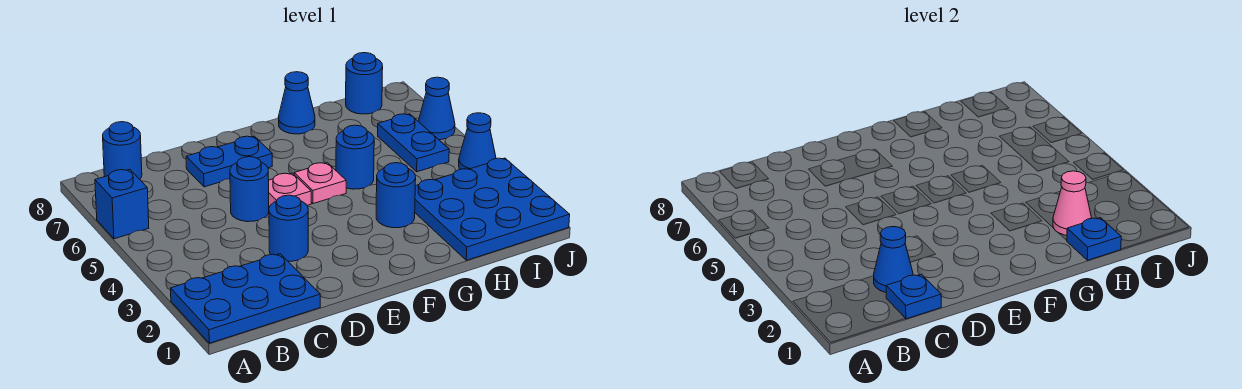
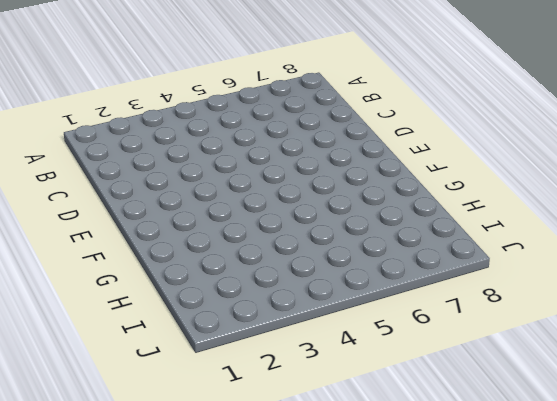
none -> blue plate A1:C2 level 1
none -> blue brick A6 level 1
none -> blue round brick B8 level 1

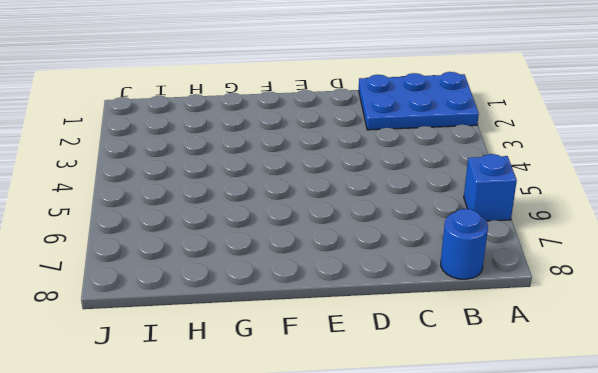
none -> blue round brick D3 level 1
none -> blue round brick D5 level 1
none -> blue plate D7:E7 level 1

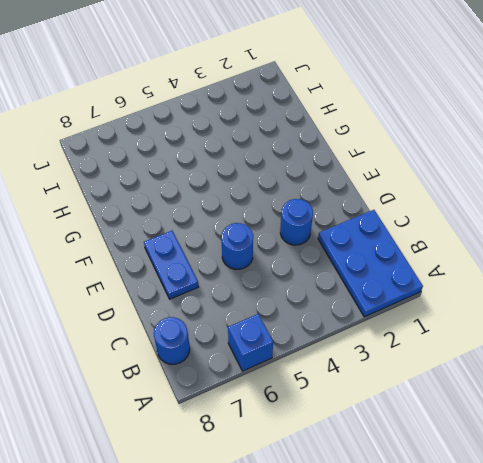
none -> pink plate E5 level 1
none -> pink plate F5 level 1
none -> blue round brick G3 level 1

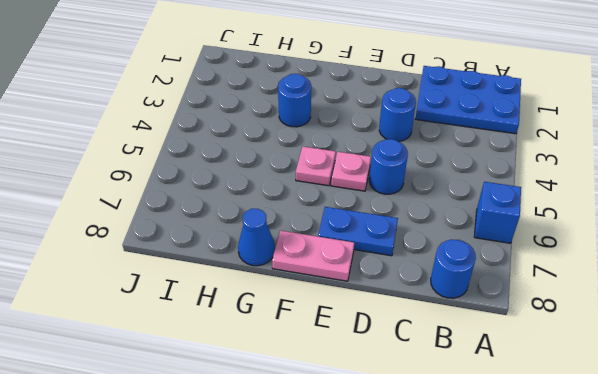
pink plate E8:F8 level 1 -> none
none -> blue round brick G5 level 1
none -> blue plate H1:J3 level 1
none -> blue plate I5:I6 level 1

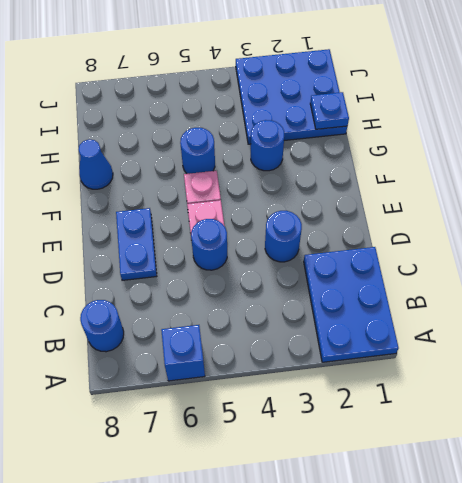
none -> blue plate I5:I6 level 1
none -> blue round brick I8 level 1
none -> blue cone J4 level 1

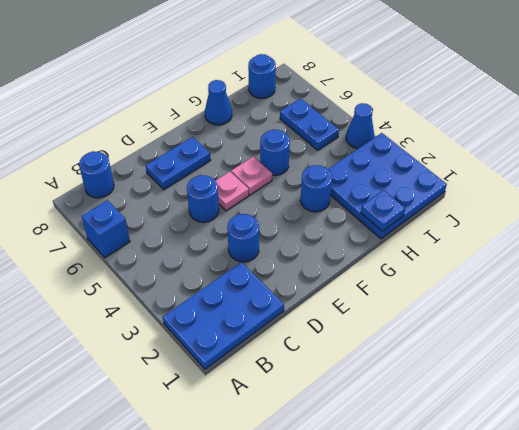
none -> blue cone J6 level 1
none -> blue plate C1 level 2
none -> blue cone C2 level 2

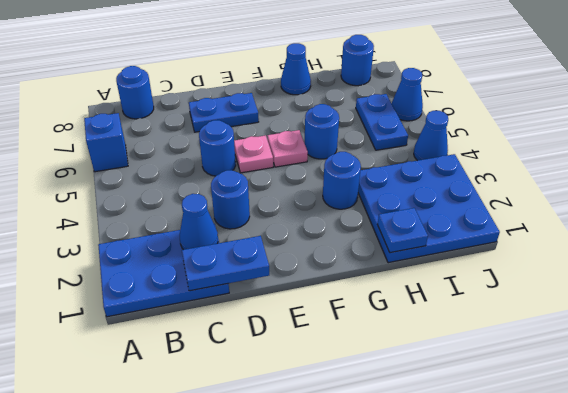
blue plate C1:D1 level 2 -> blue plate C1 level 2
none -> pink cone H2 level 2

